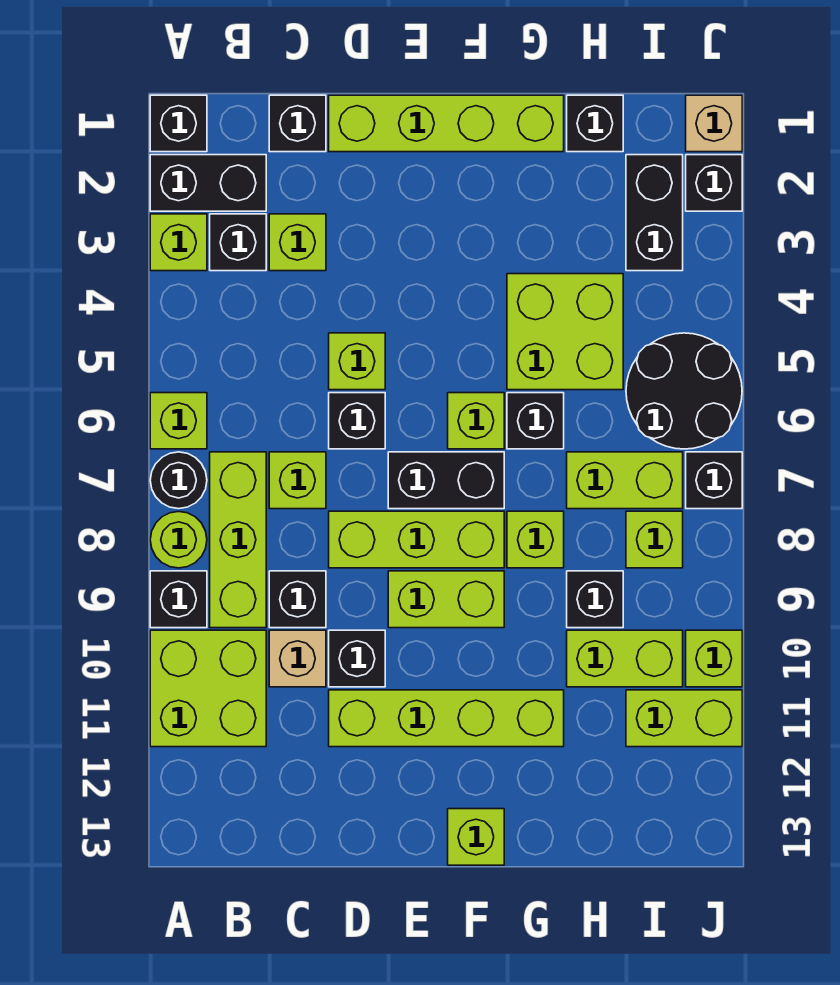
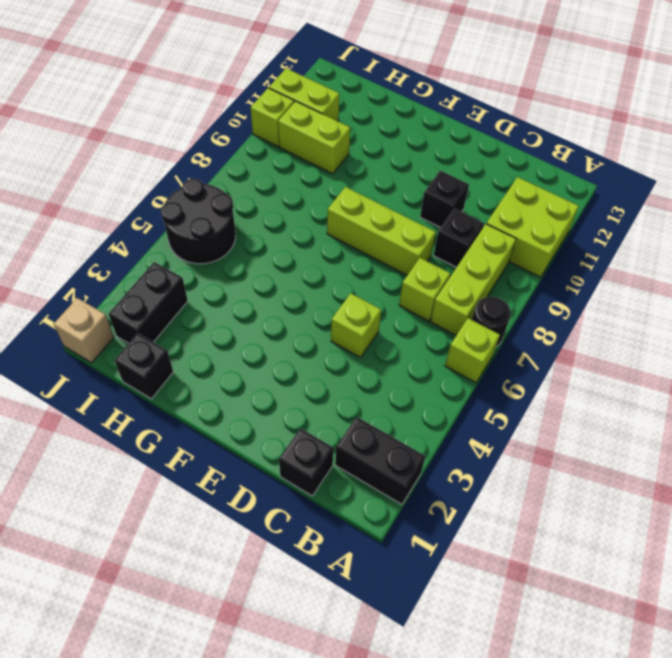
none -> black brick A1 level 1
none -> lime brick A3 level 1
none -> lime round brick A8 level 1
none -> black brick A9 level 1

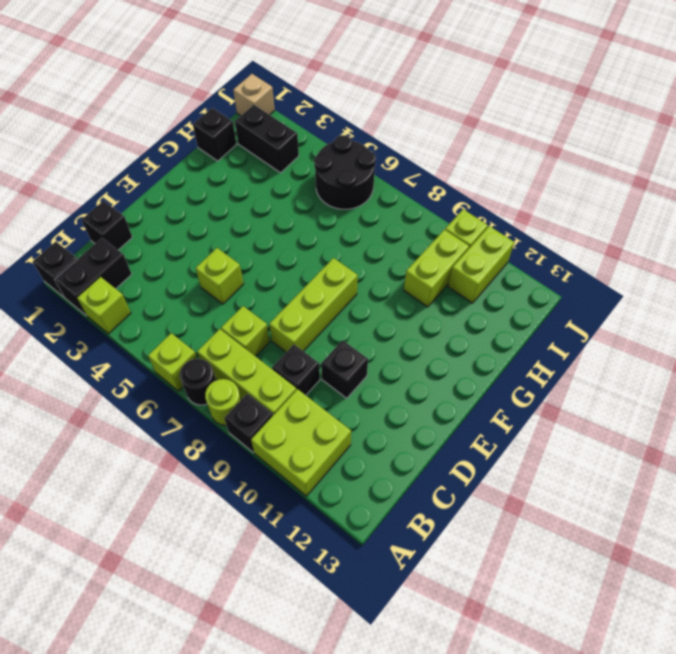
none -> black brick B3 level 1
none -> lime brick C3 level 1
none -> tan brick C10 level 1
none -> lime brick D1:G1 level 1

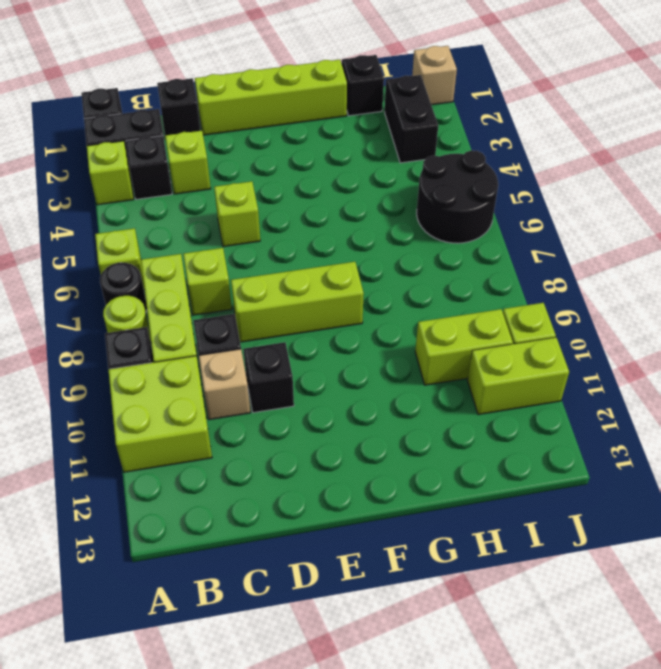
none -> black brick D6 level 1
none -> lime brick D11:G11 level 1
none -> black brick E7:F7 level 1
none -> lime brick E9:F9 level 1

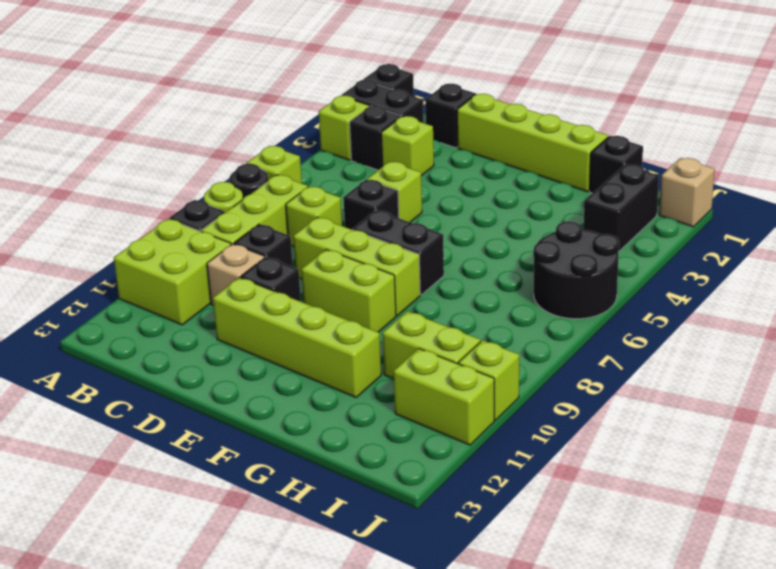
none -> lime brick F6 level 1
none -> lime brick F13 level 1
none -> lime brick G4:H5 level 1
none -> black brick G6 level 1

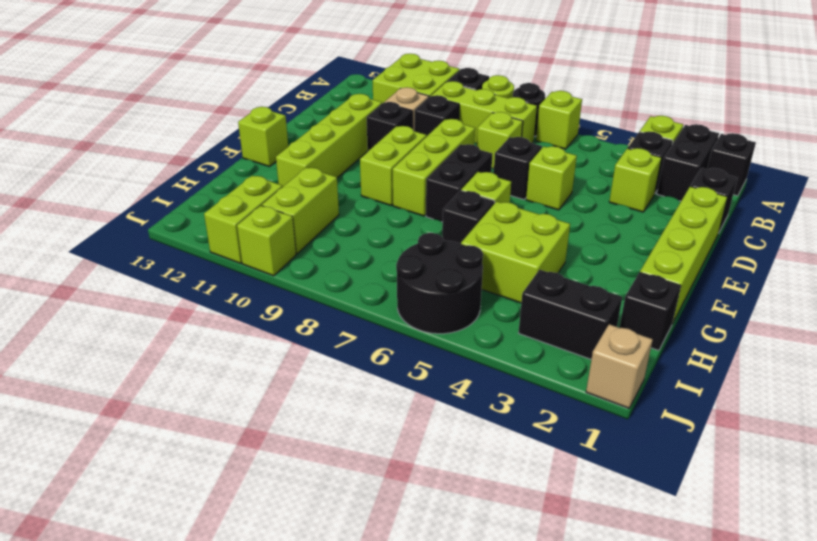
none -> lime brick G8 level 1
none -> lime brick H7:I7 level 1
none -> black brick H9 level 1
none -> lime brick I8 level 1

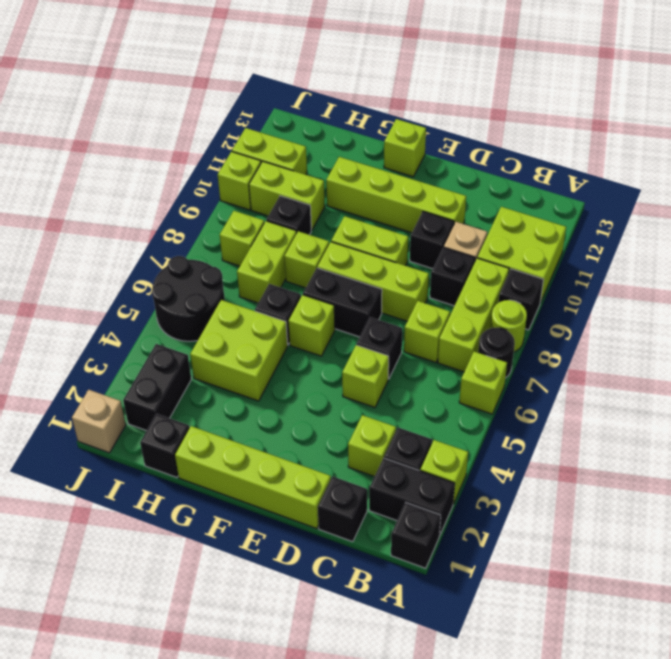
lime brick H7:H8 level 1 -> lime brick H7:I7 level 1
none -> black brick J2 level 1
none -> black brick J7 level 1

